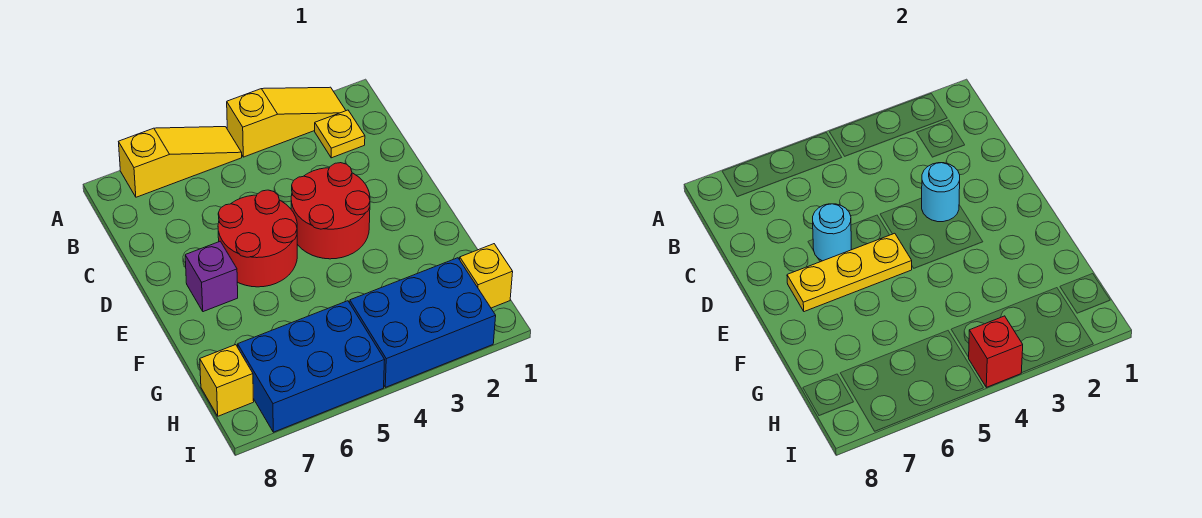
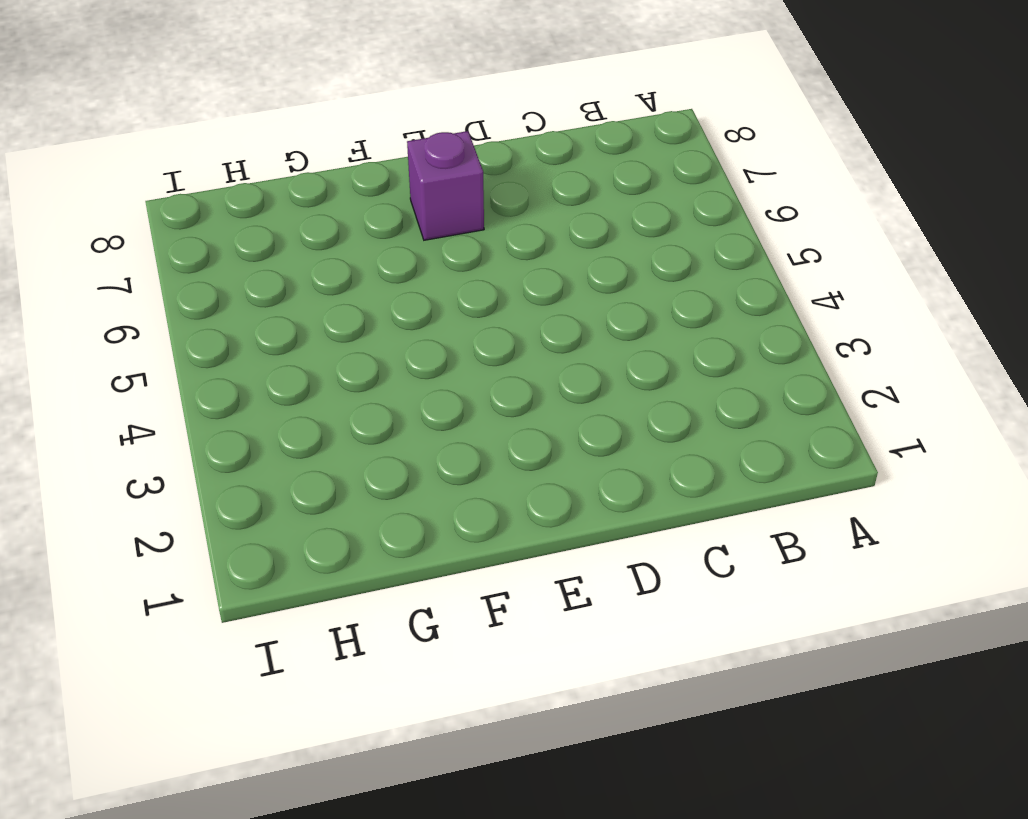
none -> yellow slope A2:A4 level 1 top 4
none -> yellow slope A5:A7 level 1 top 7
none -> yellow plate B2 level 1

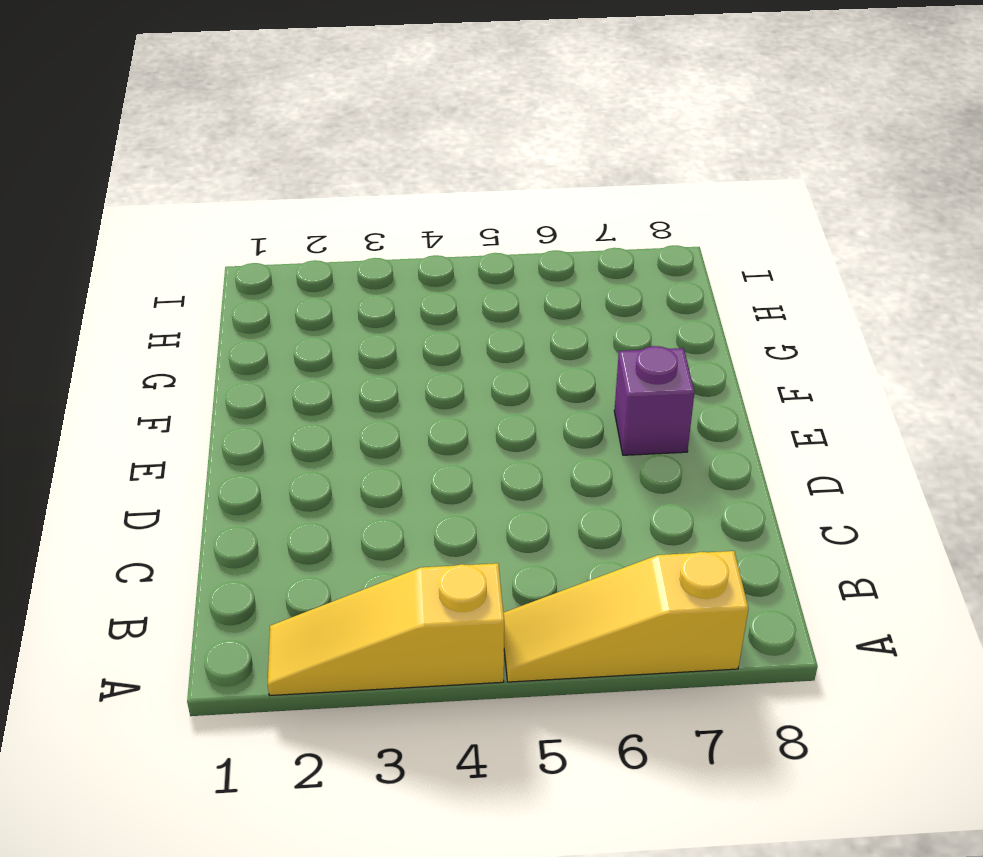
none -> yellow plate B2 level 1
none -> red round brick D3:E4 level 1
none -> red round brick D5:E6 level 1

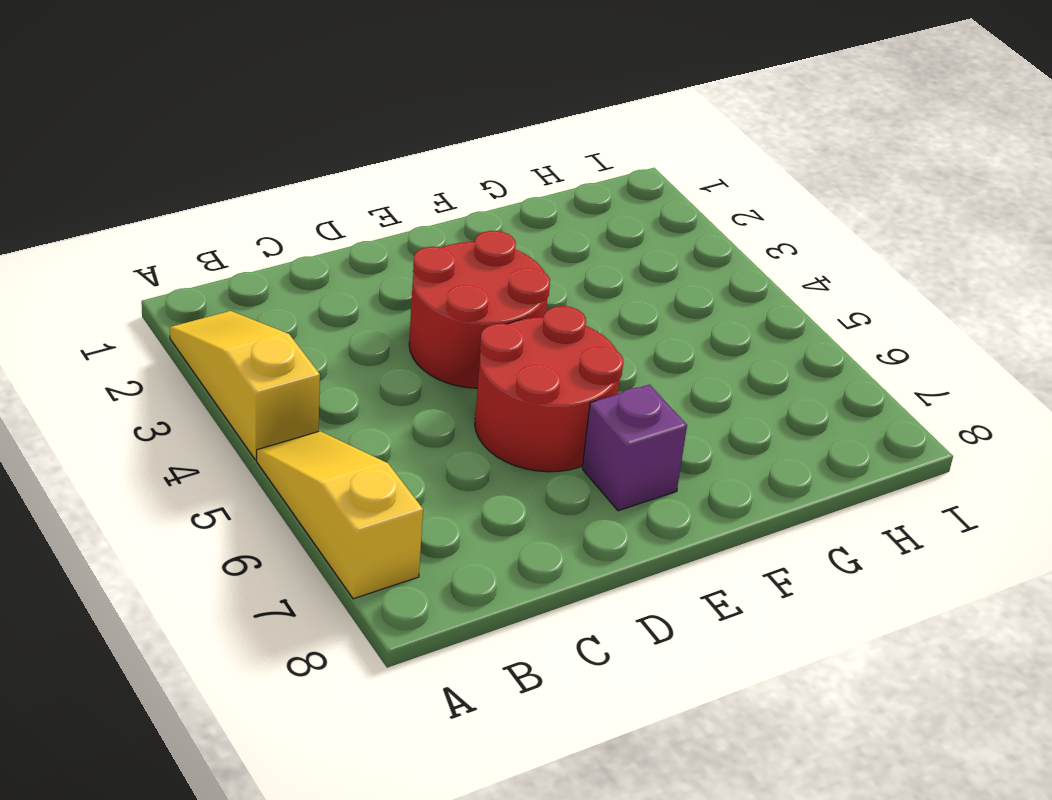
none -> yellow plate B2 level 1
none -> yellow brick H1 level 1
none -> blue brick H2:I4 level 1

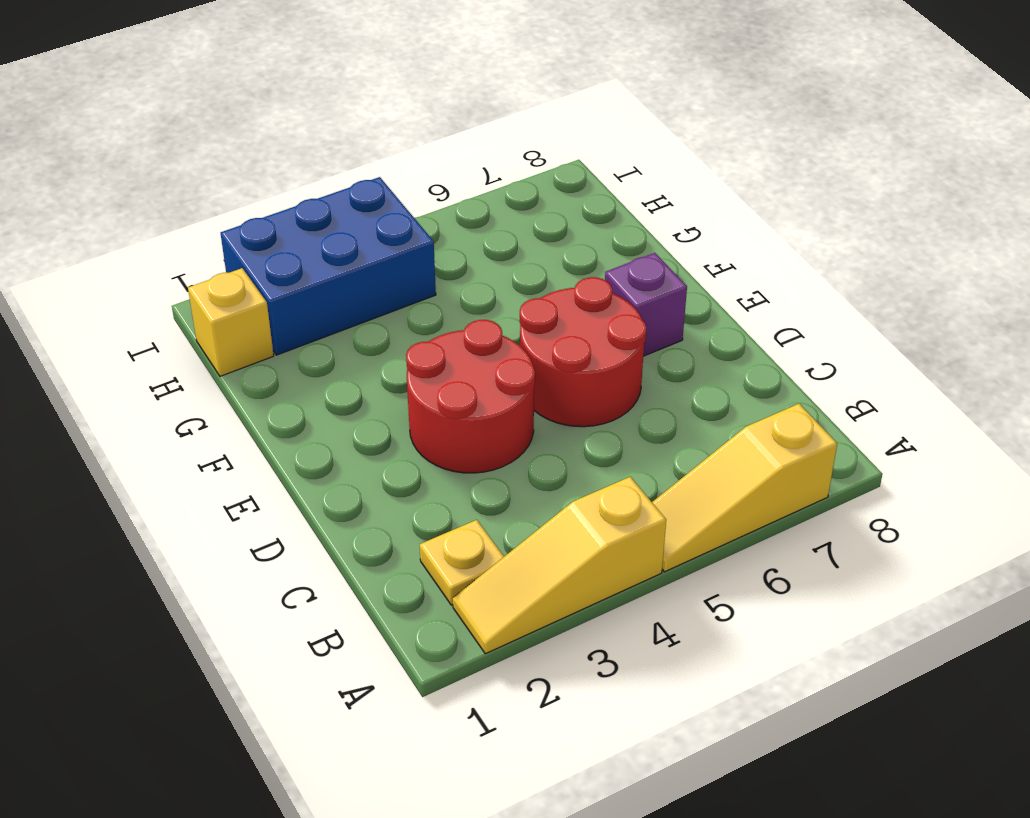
none -> blue brick H5:I7 level 1
none -> yellow brick H8 level 1
none -> cyan round brick D3 level 2

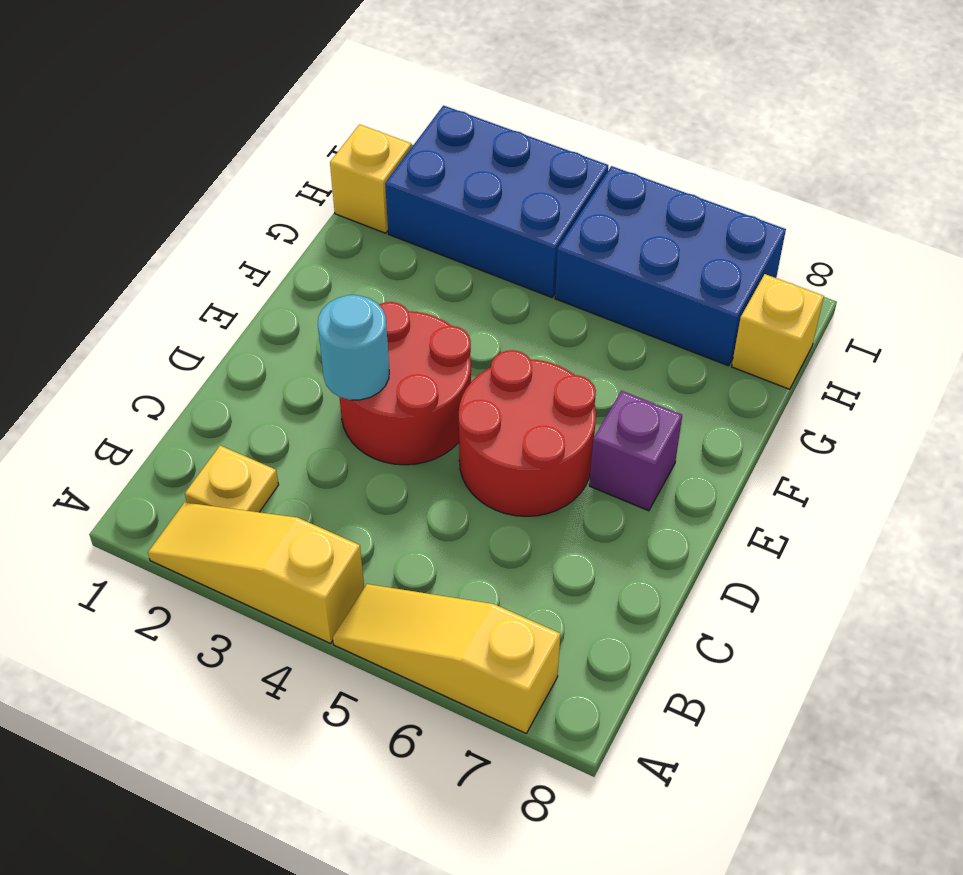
none -> cyan round brick D6 level 2
none -> yellow plate E5:E7 level 2
none -> red brick I4 level 2

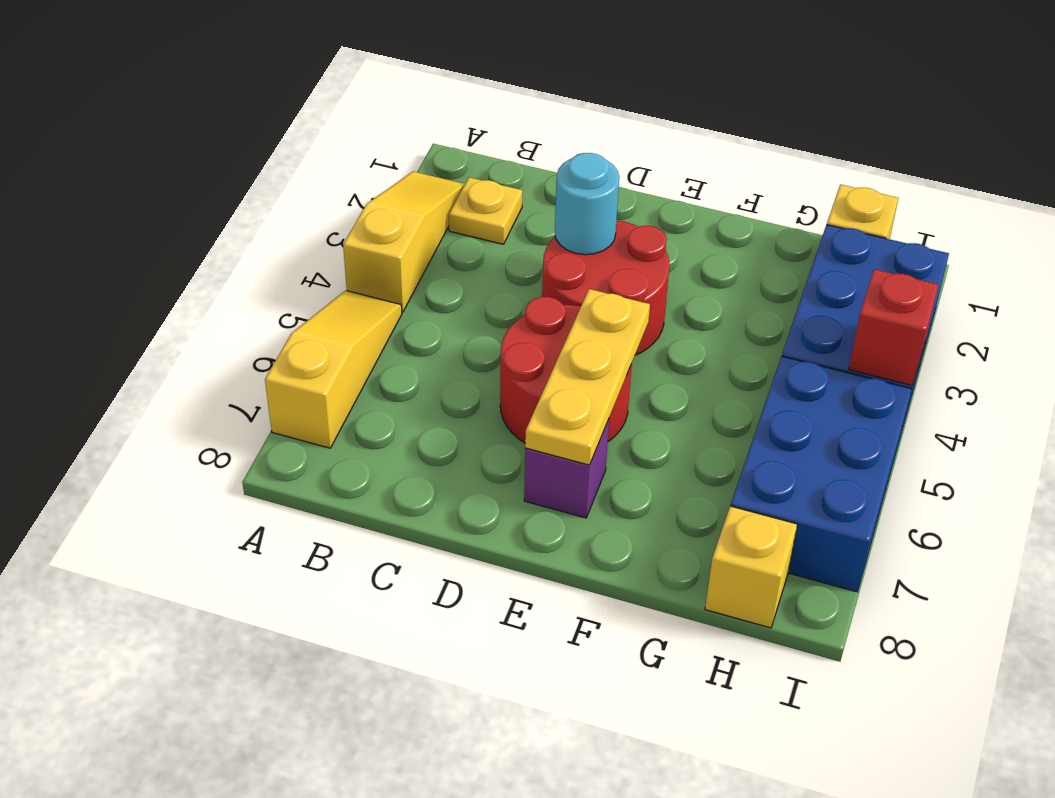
none -> cyan round brick D6 level 2

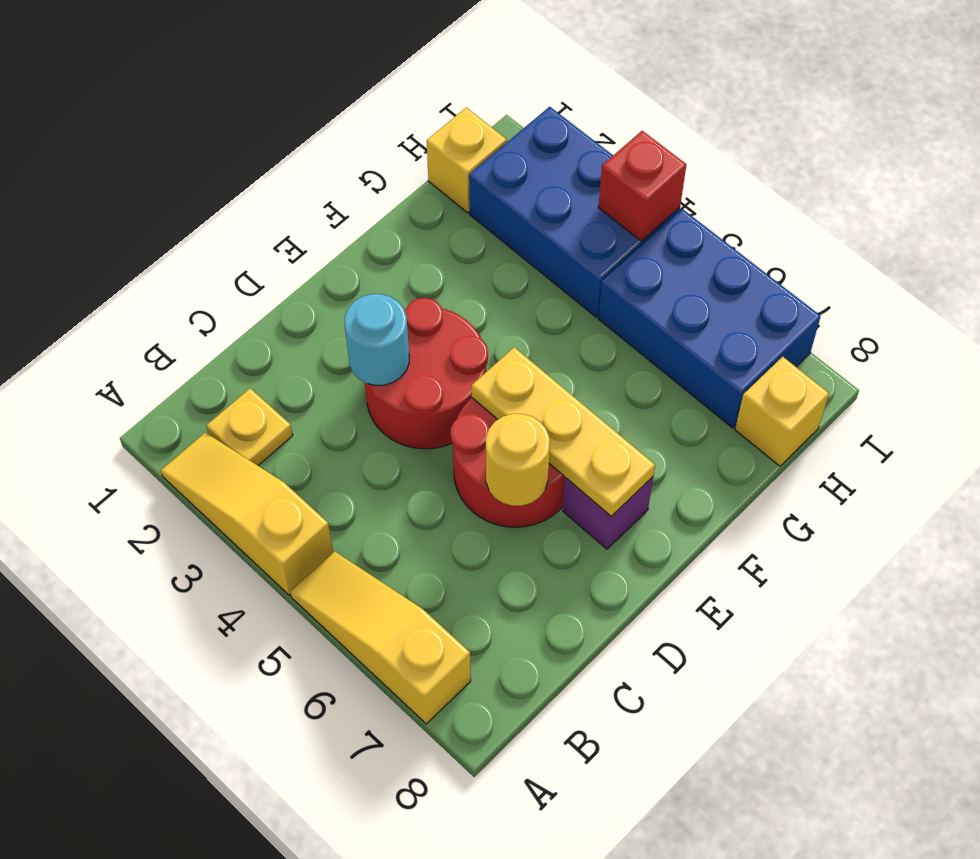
yellow round brick D6 level 2 -> cyan round brick D6 level 2

